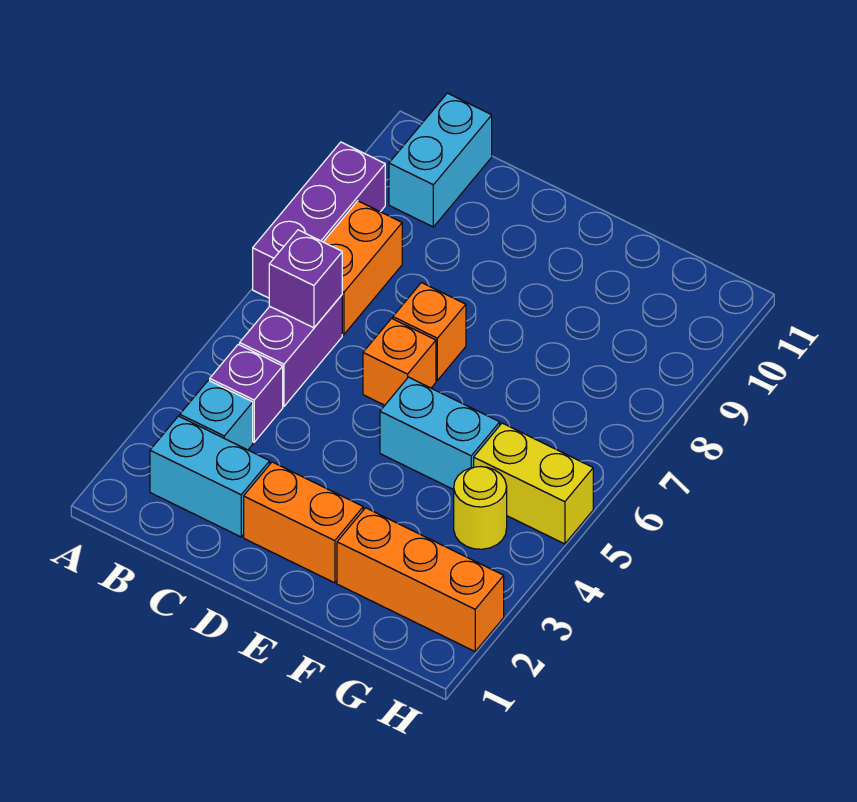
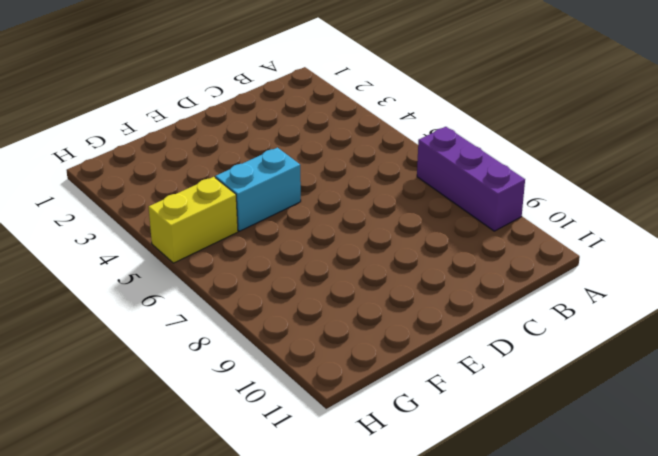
none -> cyan brick B2:C2 level 1
none -> cyan brick B3 level 1
none -> purple brick B4 level 1

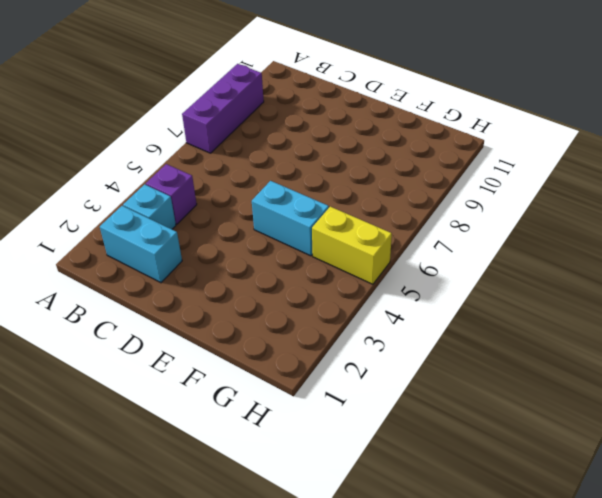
none -> purple brick B5:B6 level 1
none -> orange brick B7:B8 level 1
none -> cyan brick B10:B11 level 1

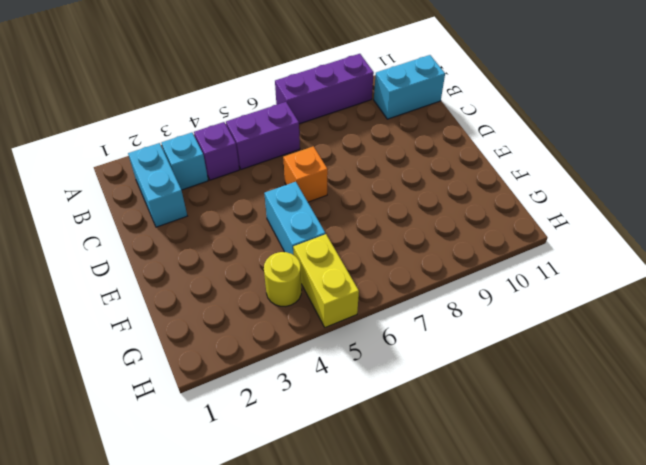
none -> orange brick B7:B8 level 1
none -> orange brick D2:E2 level 1
none -> orange brick D7 level 1

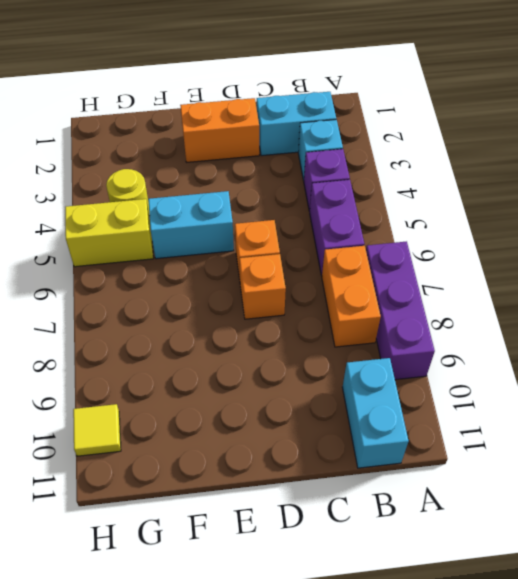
yellow tile H10 level 1 -> none
none -> orange brick F2:H2 level 1
none -> purple brick B6 level 2

